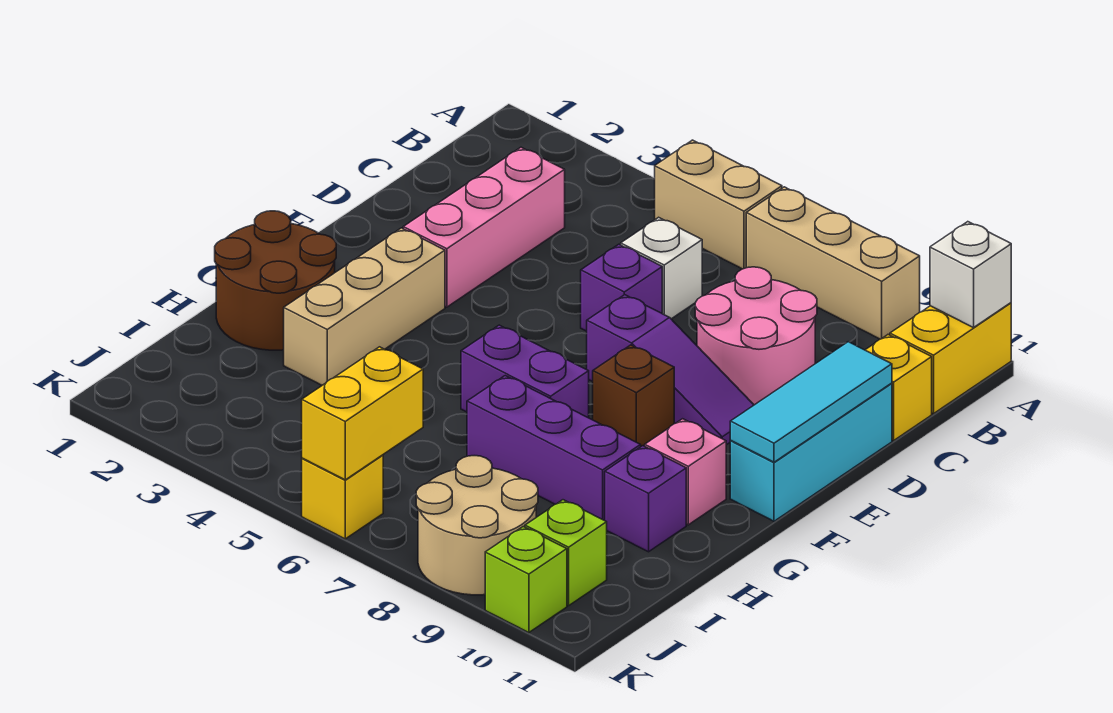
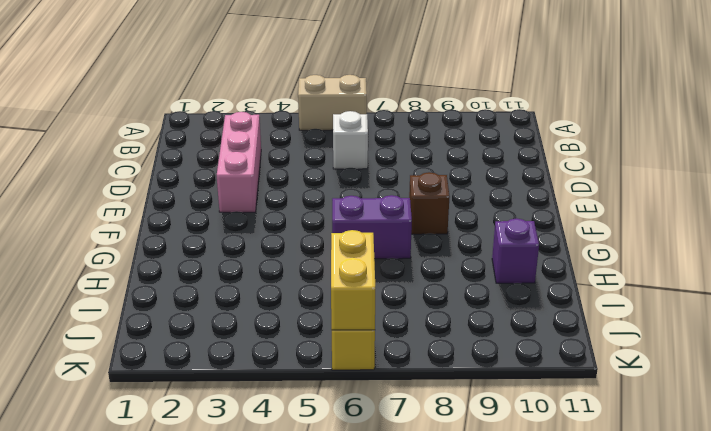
none -> tan brick A7:A9 level 1
none -> yellow brick A11:B11 level 1
none -> pink round brick C8:D9 level 1

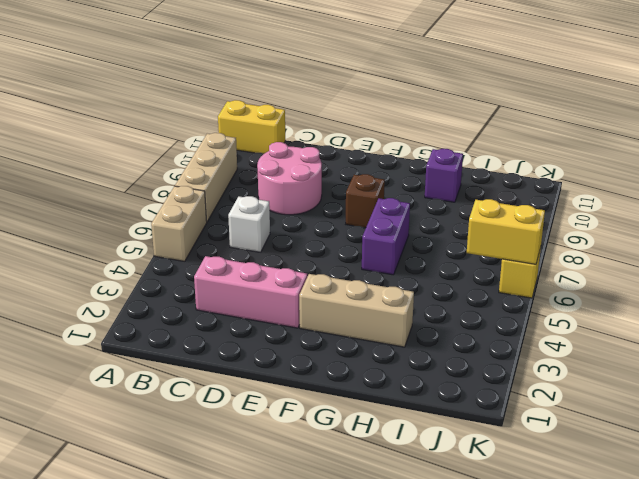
none -> yellow brick C11 level 1
none -> purple brick D6 level 1
none -> cyan brick D11:F11 level 1

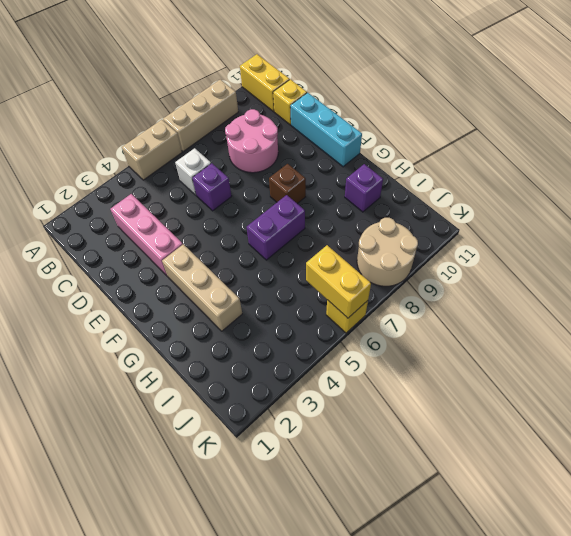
none -> purple slope E7:E9 level 1 top 7
none -> brown round brick G1:H2 level 1
none -> pink brick G10 level 1

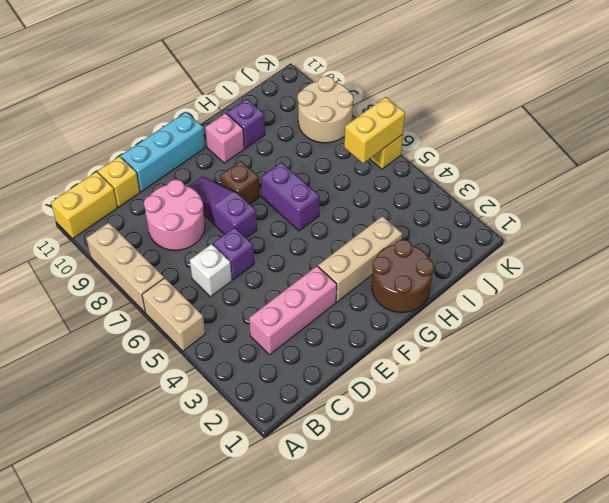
none -> purple brick H7:H9 level 1
none -> lime brick J10 level 1
none -> lime brick K10 level 1

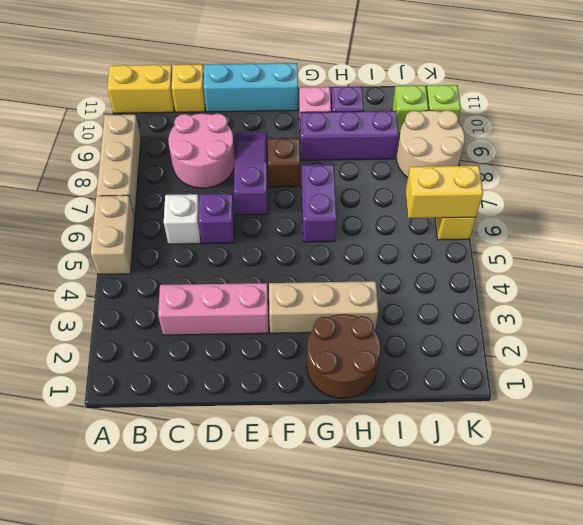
purple brick G9:I9 level 1 -> purple brick H7:H9 level 1
none -> white brick A11 level 2
none -> cyan tile D11:F11 level 2

